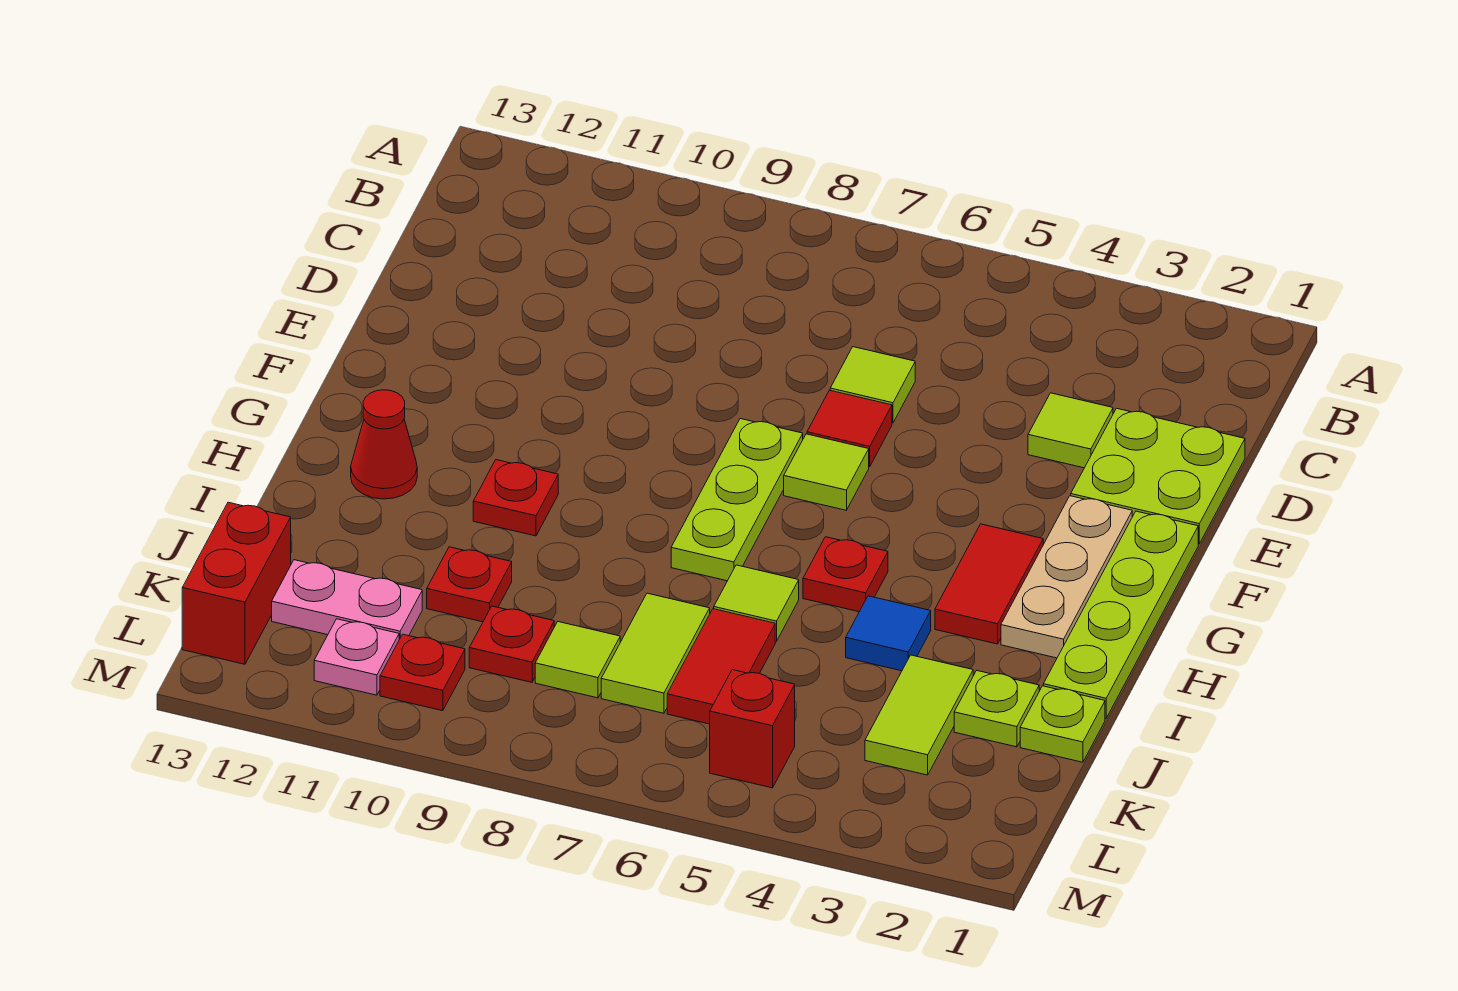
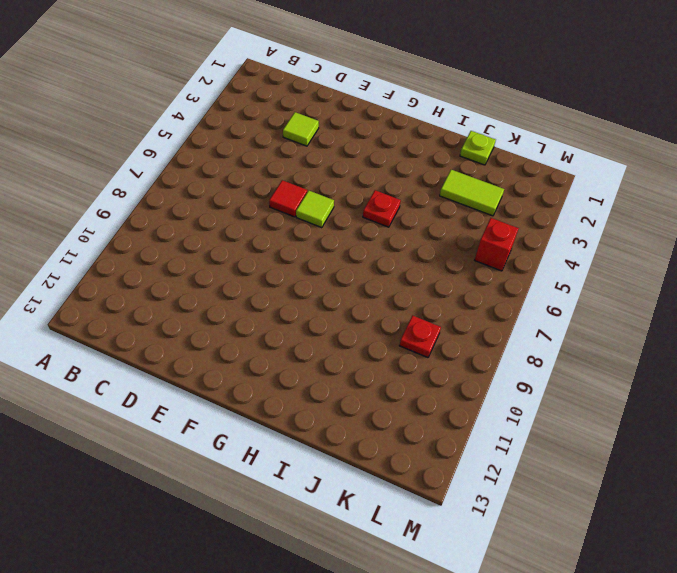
none -> lime plate D1:E2 level 1
none -> lime tile D6 level 1
none -> lime plate F1:I1 level 1

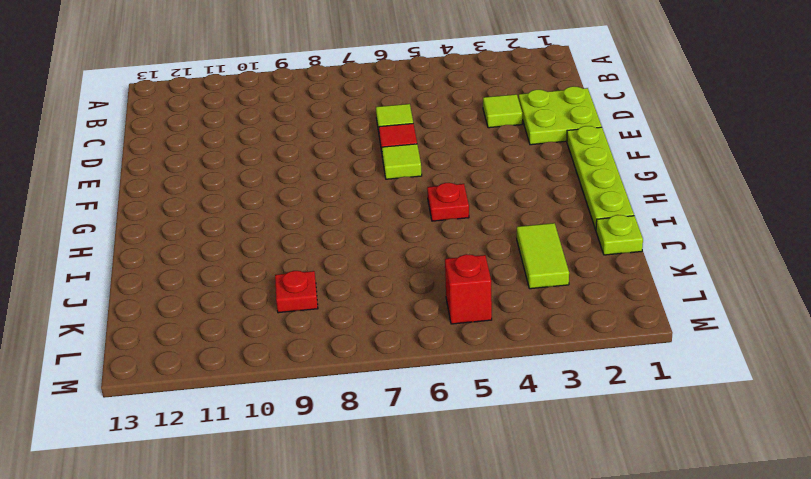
none -> tan plate F2:H2 level 1
none -> lime plate F7:H7 level 1
none -> red tile G3:H3 level 1

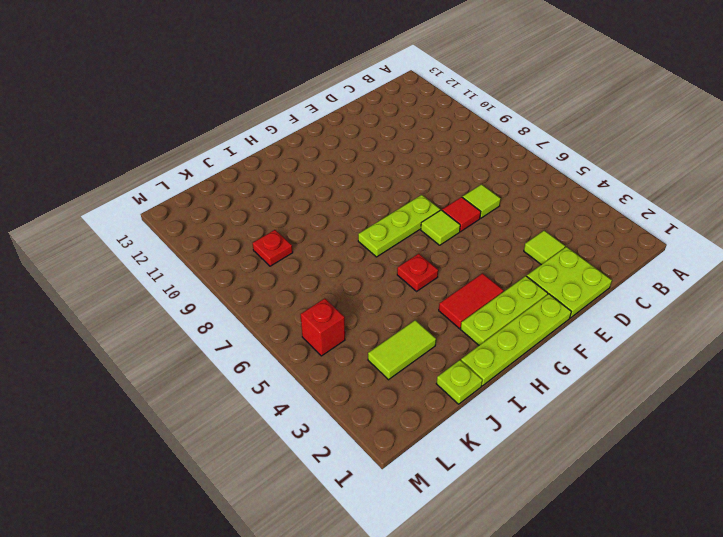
lime plate F2:H2 level 1 -> tan plate F2:H2 level 1
none -> red plate H10 level 1
none -> red cone H12 level 1
none -> blue tile I4 level 1

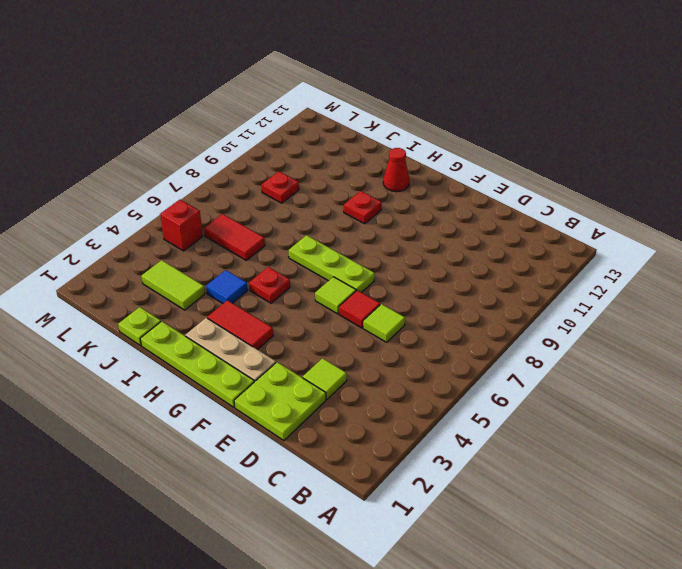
none -> lime tile I6 level 1
none -> lime plate J2 level 1
none -> lime tile J7:K7 level 1

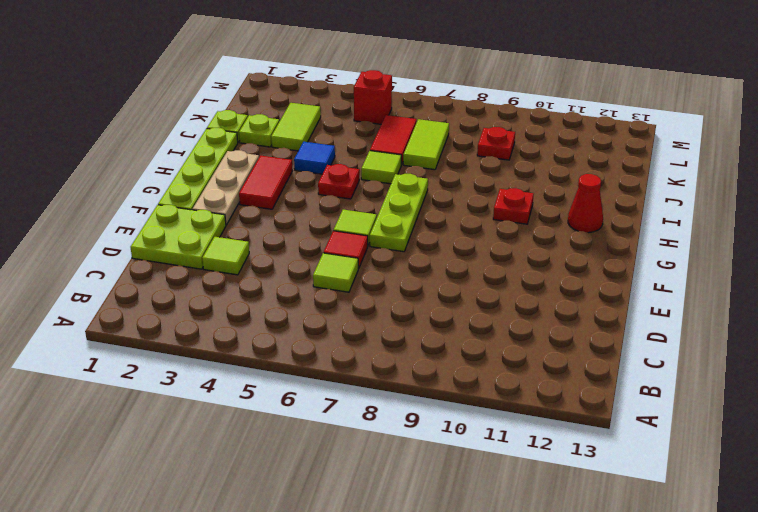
none -> red plate J10 level 1
none -> lime tile K8 level 1
none -> pink plate K11:K12 level 1

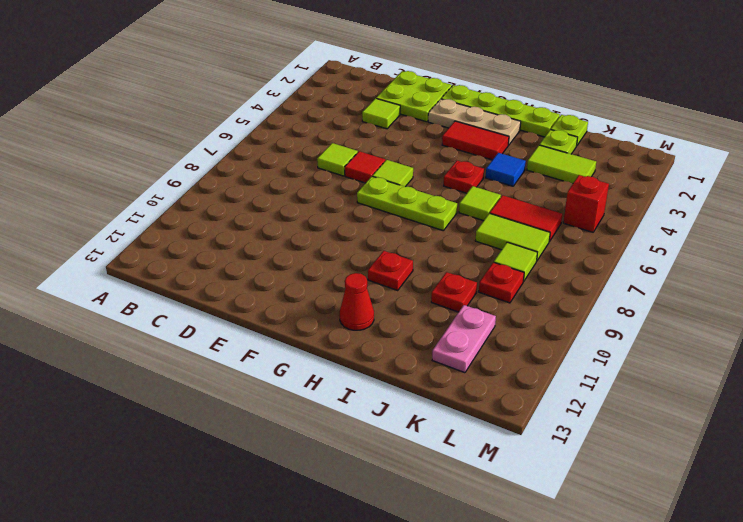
none -> red brick K13:L13 level 1
none -> red plate L10 level 1
none -> pink plate L11 level 1

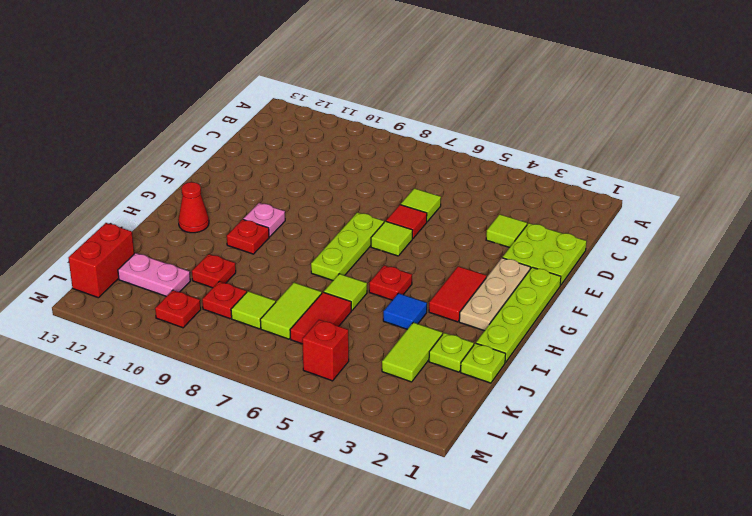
pink plate G10 level 1 -> pink plate L11 level 1

